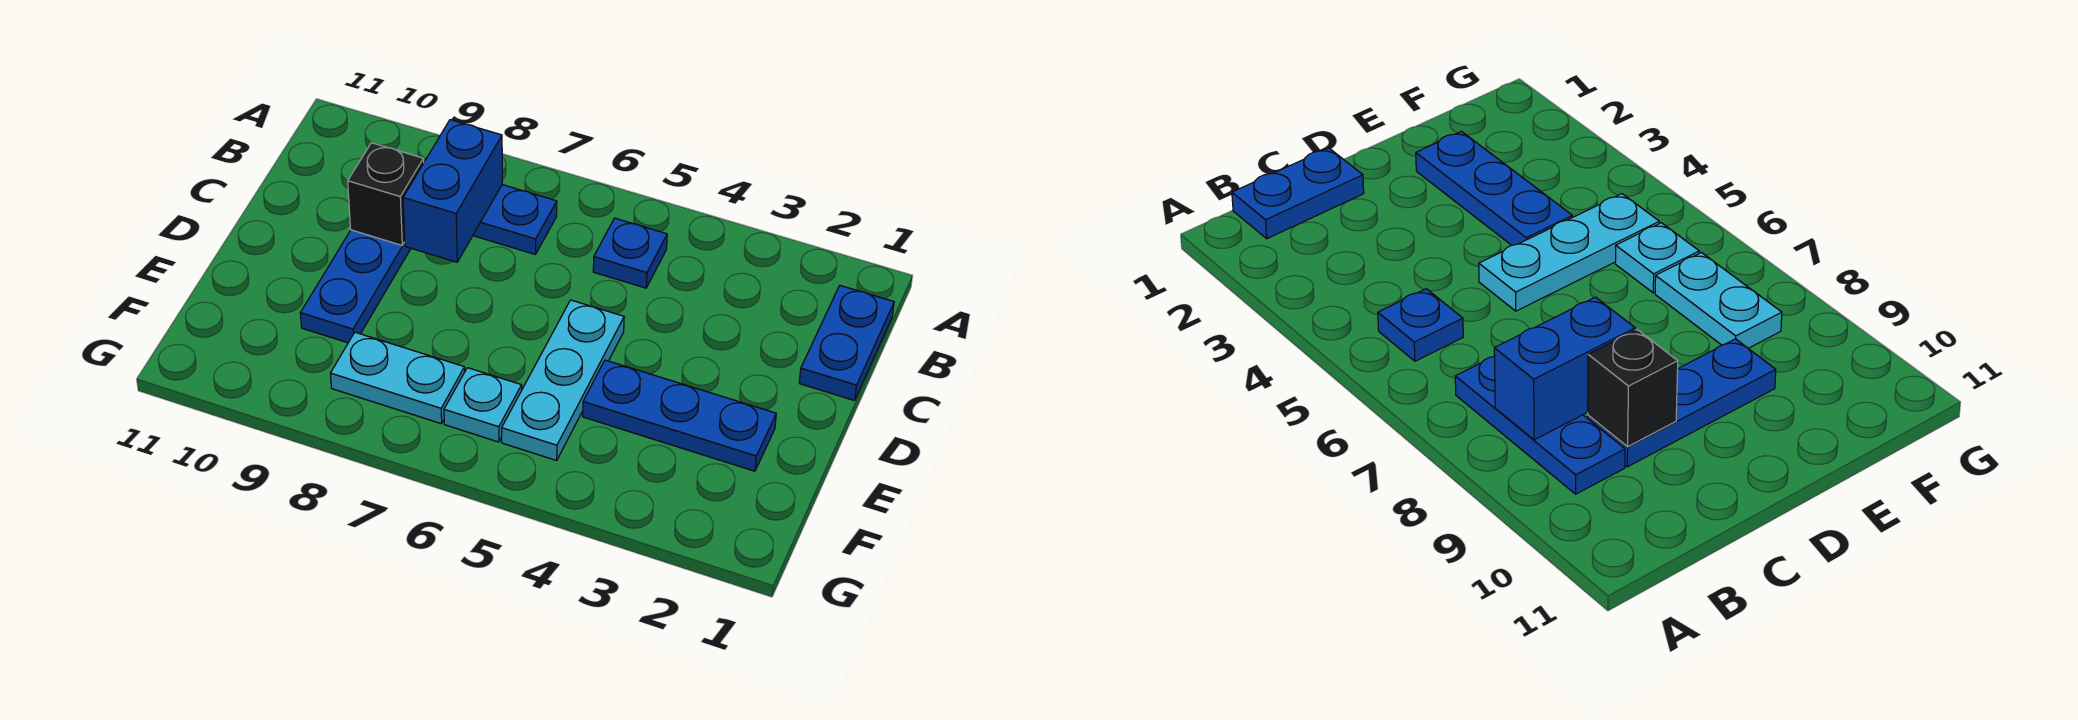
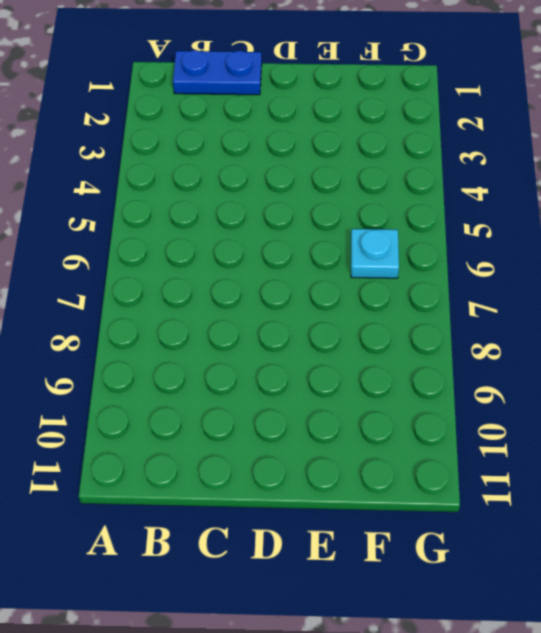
none -> blue plate B5 level 1
none -> blue plate B7:B9 level 1

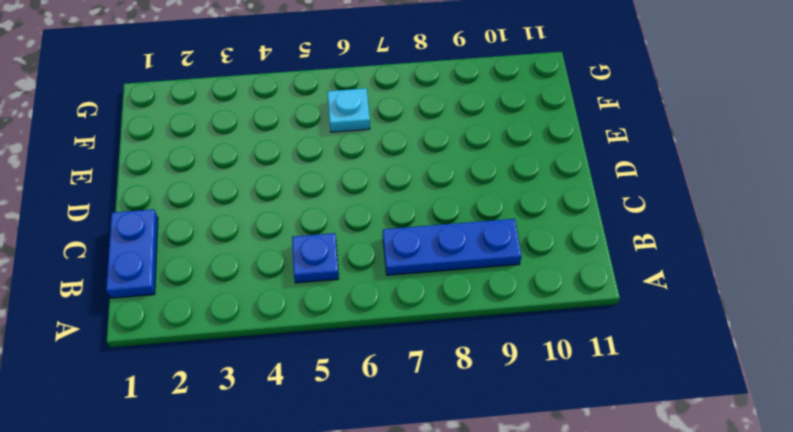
none -> blue plate C9:E9 level 1
none -> cyan plate D5:F5 level 1

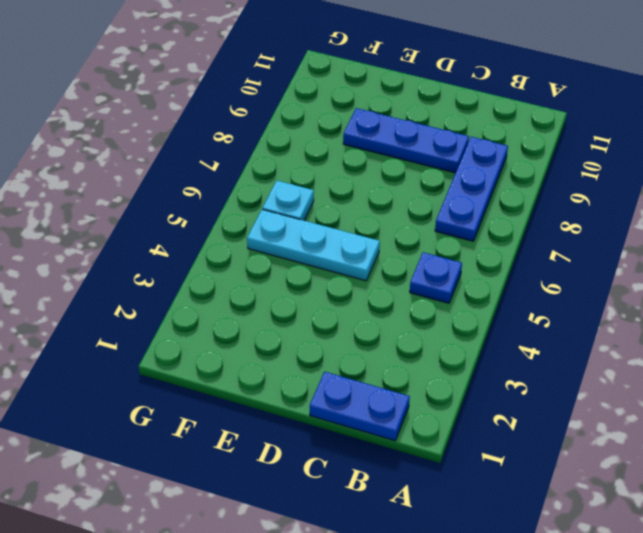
none -> blue plate E2:E4 level 1
none -> cyan plate F7:F8 level 1

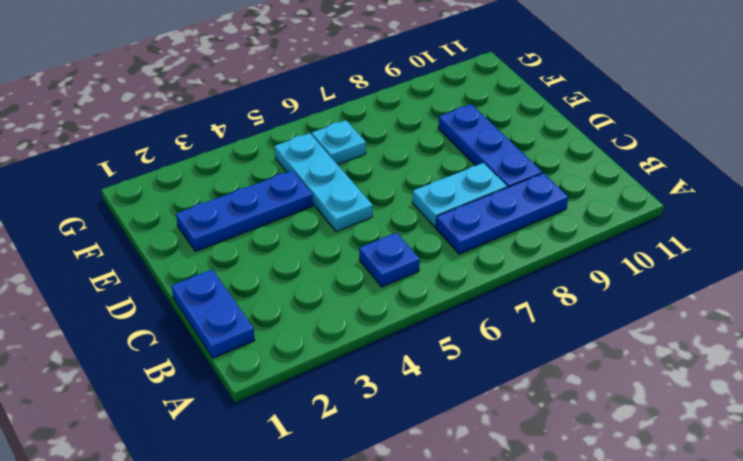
cyan plate C7:C8 level 1 -> cyan plate F7:F8 level 1
none -> blue brick B8:C8 level 2
none -> black brick C9 level 2

